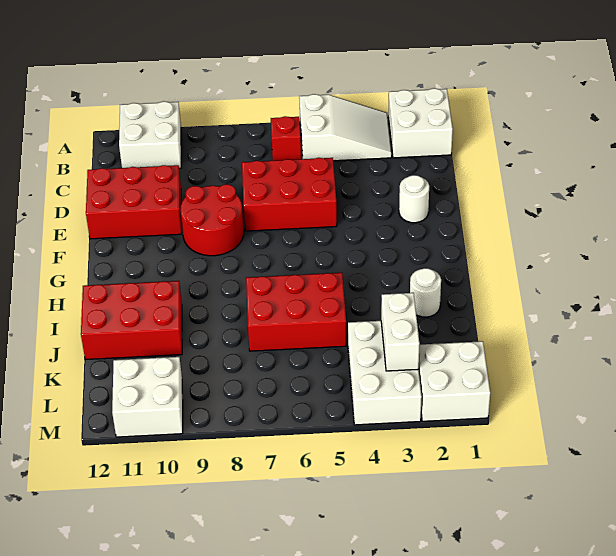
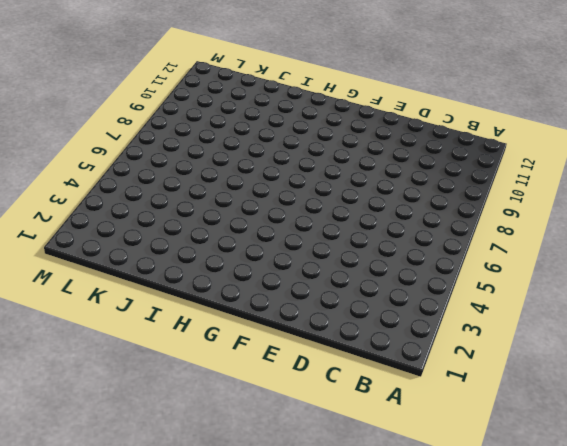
none -> white brick A1:B2 level 1
none -> white slope A3:B5 level 1 top 5
none -> white brick A10:B11 level 1

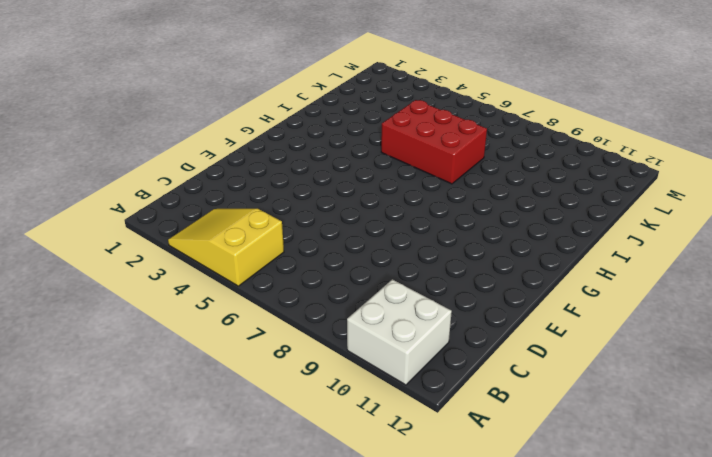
yellow slope A3:B5 level 1 top 5 -> white slope A3:B5 level 1 top 5
none -> white brick A1:B2 level 1
none -> red brick B6 level 1
none -> red brick D5:E7 level 1

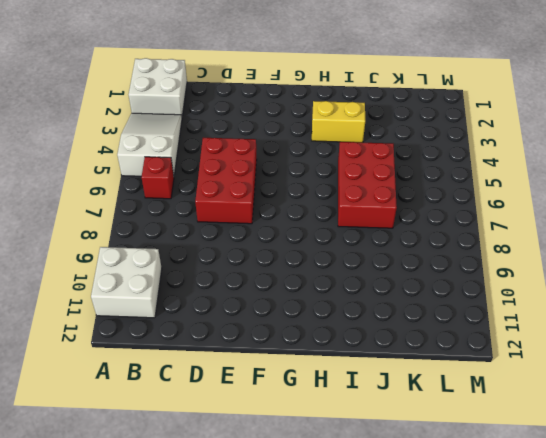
yellow brick H3:I3 level 1 -> none
none -> red brick D10:E12 level 1
none -> white round brick E2 level 1
none -> red round brick E8:F9 level 1

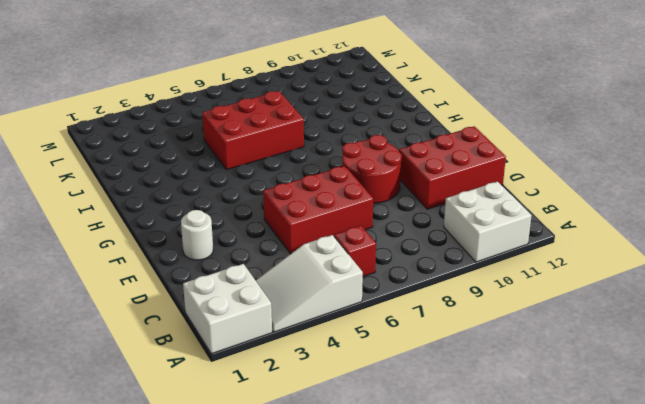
none -> white round brick I2 level 1
none -> red brick I10:J12 level 1
none -> white brick K3:M4 level 1

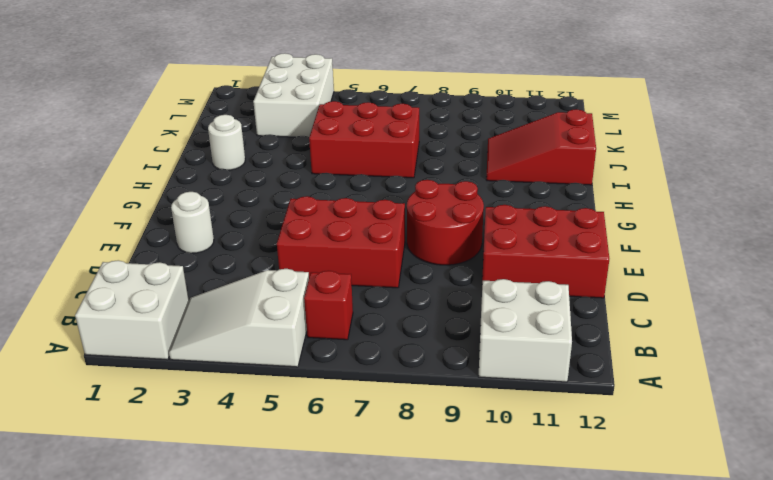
red slope I10:J12 level 1 top 12 -> red brick I10:J12 level 1
none -> white brick L1:M2 level 1
none -> white brick L10:M11 level 1
none -> white brick K3:L3 level 2

